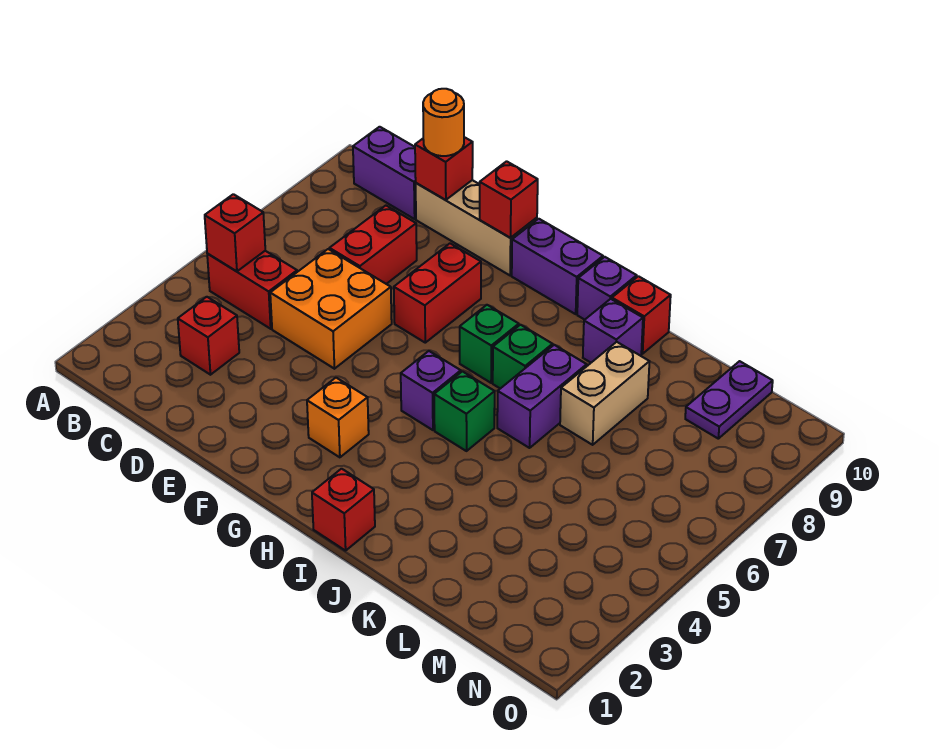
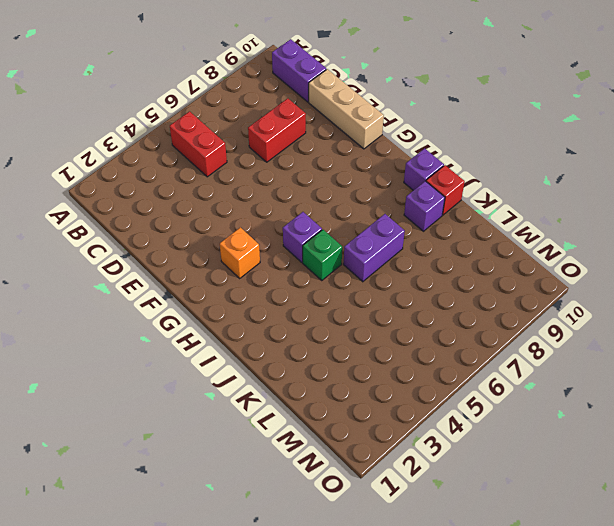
none -> red brick C3 level 1
none -> orange brick D5:E6 level 1
none -> red brick F7:F8 level 1

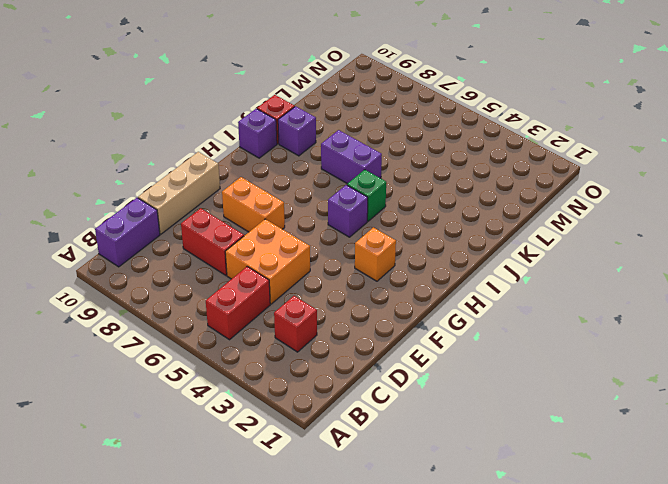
orange brick F7:F8 level 1 -> red brick F7:F8 level 1
none -> purple brick G10:H10 level 1
none -> green brick H7 level 1
none -> red brick I1 level 1

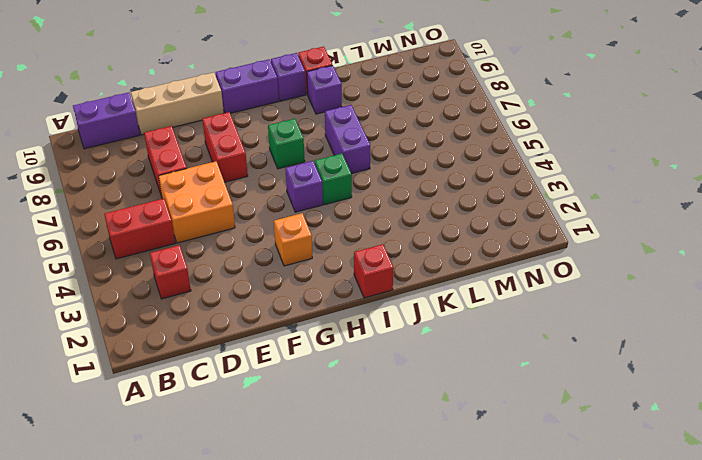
none -> green brick I7 level 1
none -> tan brick K7:K8 level 1
none -> purple plate M9:M10 level 1

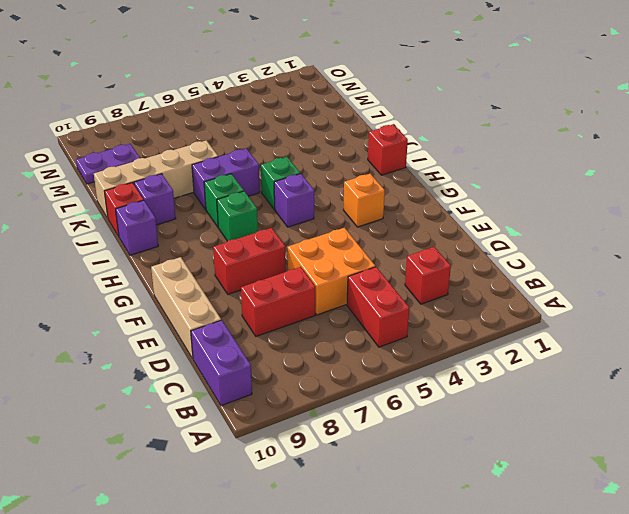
tan brick K7:K10 level 1 -> tan brick K7:K8 level 1
none -> purple brick G10:H10 level 1
none -> red brick B5 level 2
none -> red brick D10 level 2

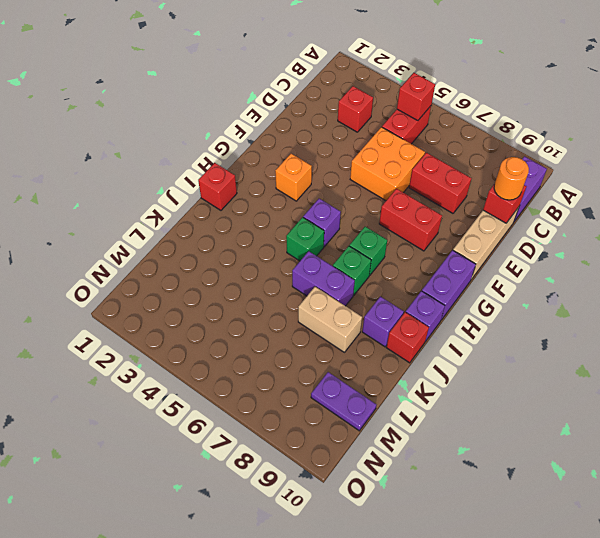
none -> red brick F10 level 2

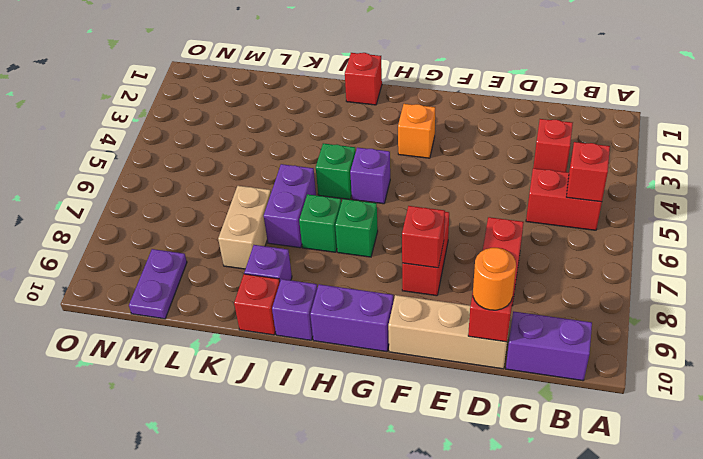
red brick F8 level 2 -> red brick F10 level 2
none -> orange brick D5:E6 level 1

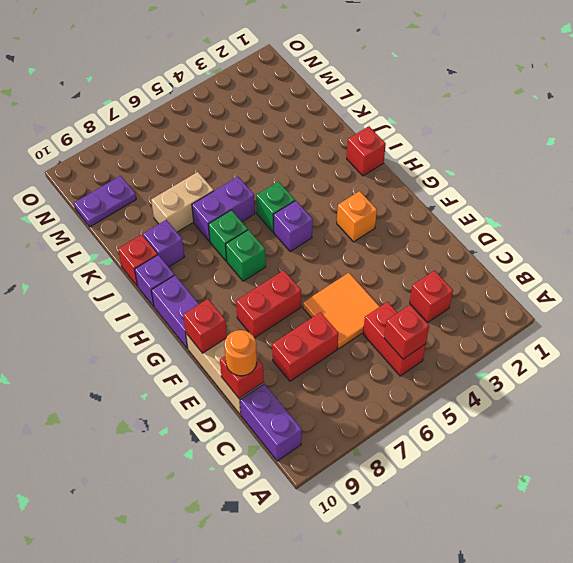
orange tile D5:E6 level 1 -> orange brick D5:E6 level 1

